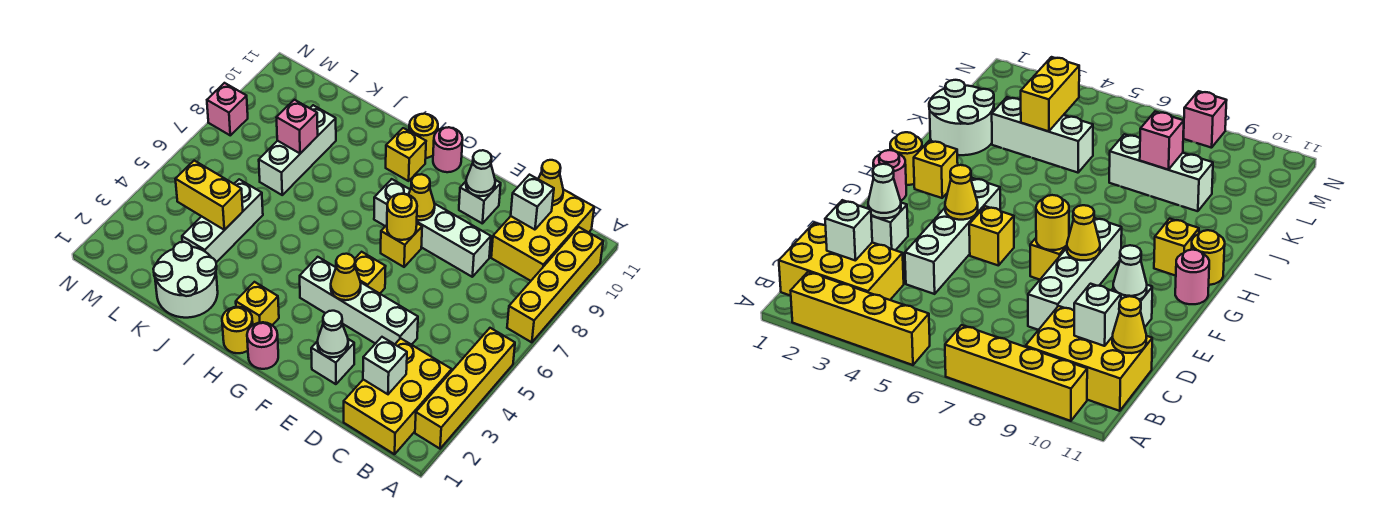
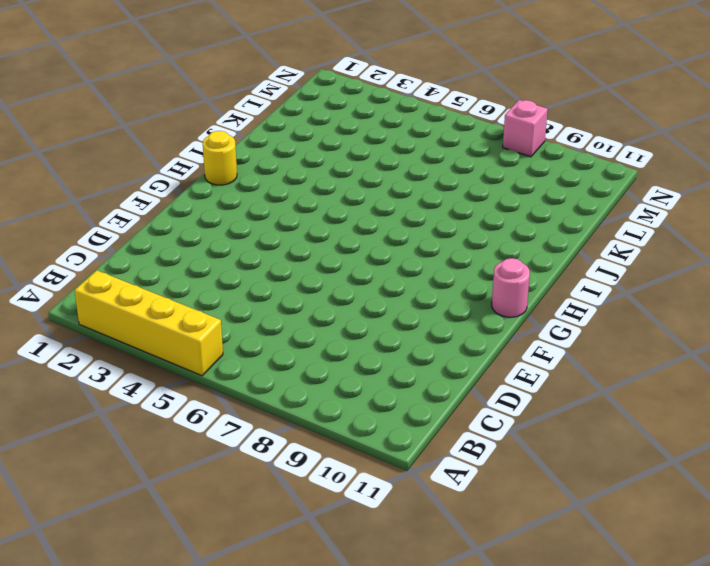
none -> yellow brick A7:A10 level 1
none -> yellow brick B1:C3 level 1
none -> yellow brick B9:C11 level 1
none -> white brick D4:G4 level 1

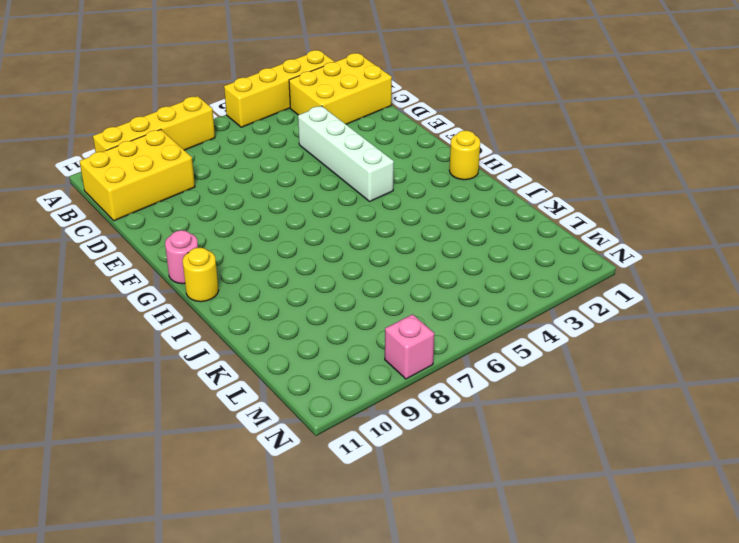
none -> white brick D8:G8 level 1
none -> white brick E2 level 1
none -> white brick E10 level 1
none -> yellow brick F5 level 1

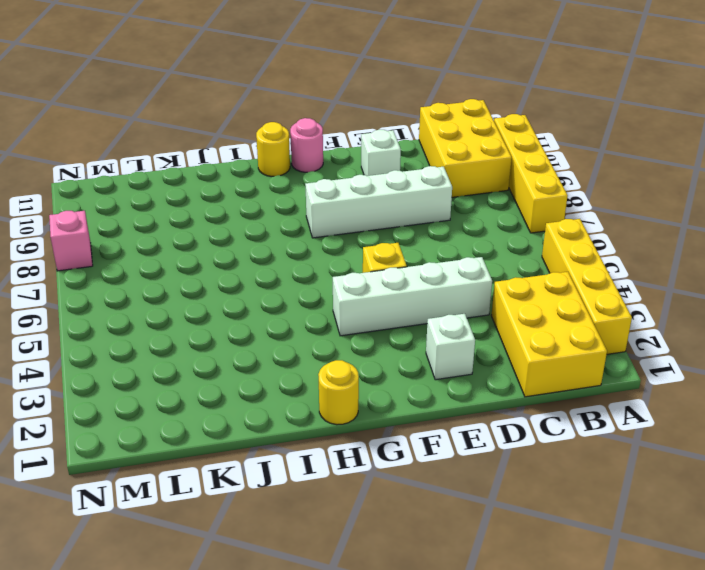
none -> yellow brick F7 level 1
none -> pink round brick G1 level 1
none -> yellow brick H2 level 1
none -> yellow brick H10 level 1

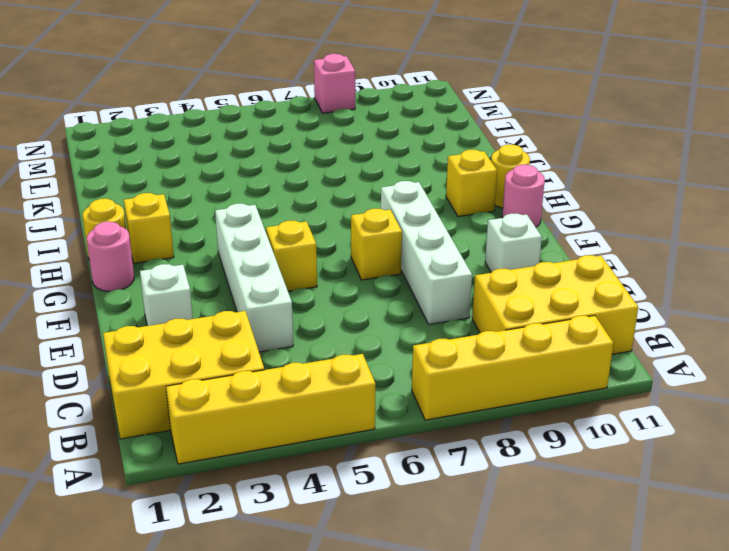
none -> white round brick J1:K2 level 1
none -> white brick K3:K5 level 1
none -> white brick K7:K9 level 1
none -> white brick C2 level 2

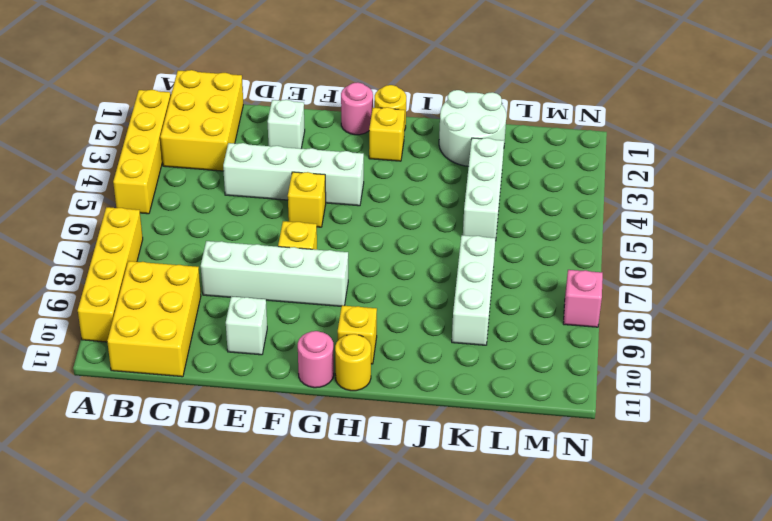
none -> white brick C2 level 2
none -> white brick C10 level 2
none -> yellow cone C11 level 2
none -> white cone E2 level 2

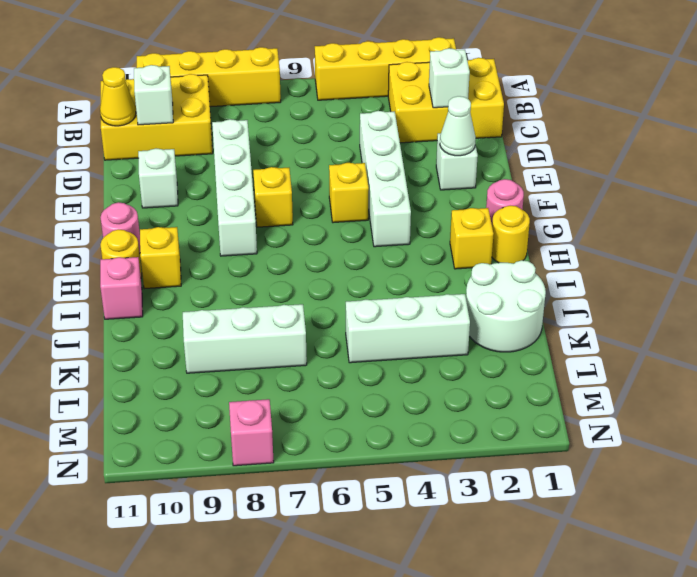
pink brick I11 level 1 -> pink brick K8 level 2
none -> white cone E10 level 2
none -> yellow cone F4 level 2
none -> yellow round brick F7 level 2
none -> yellow cone F8 level 2

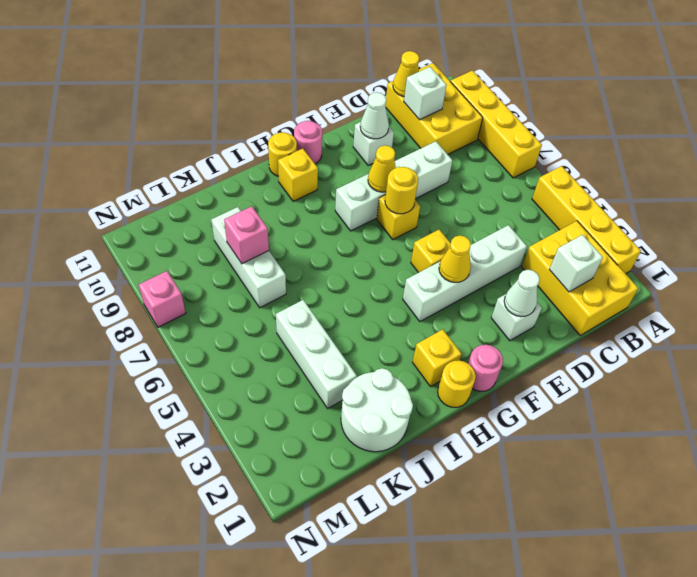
none -> yellow brick K4:L4 level 2

